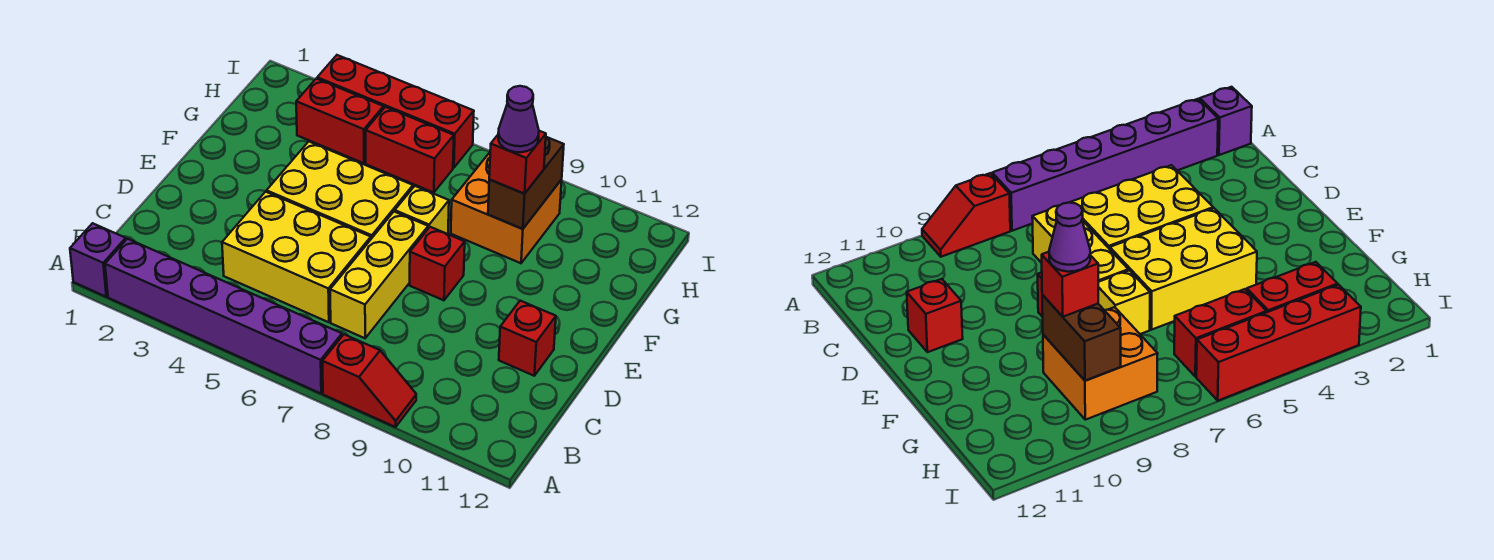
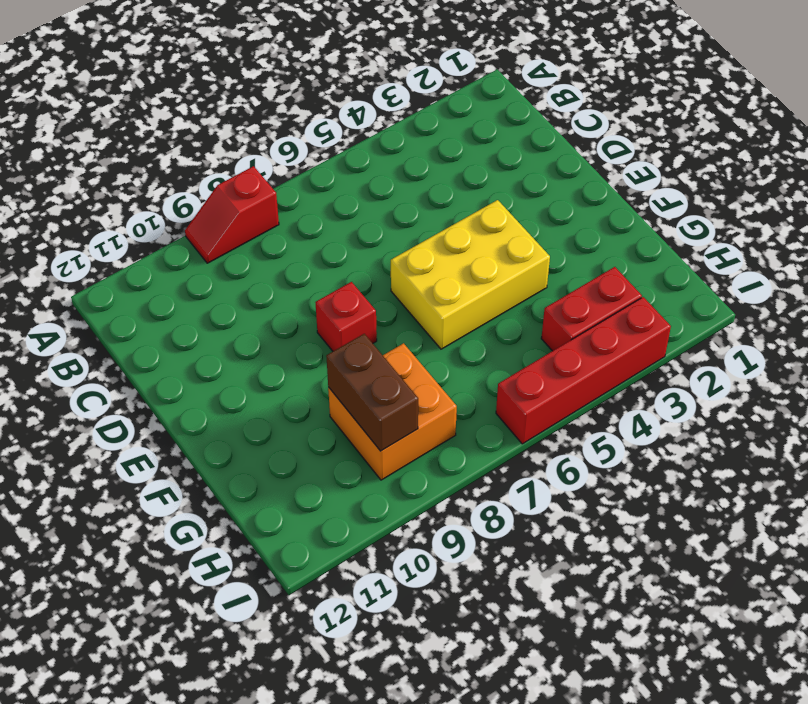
none -> purple brick A1 level 1
none -> purple brick A2:A7 level 1
none -> yellow brick C4:D6 level 1

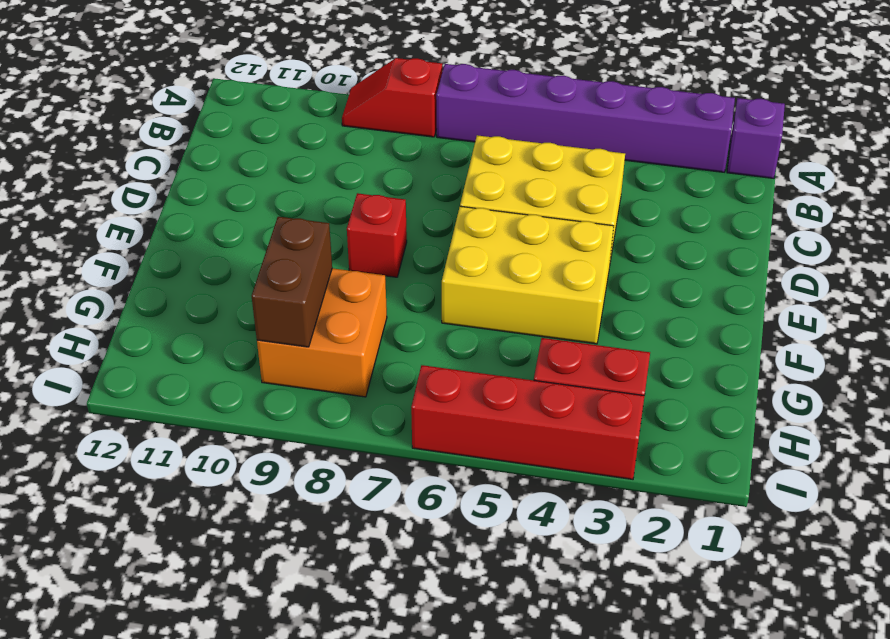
none -> yellow brick C7:E7 level 1
none -> red brick D11 level 1
none -> yellow brick F7 level 1

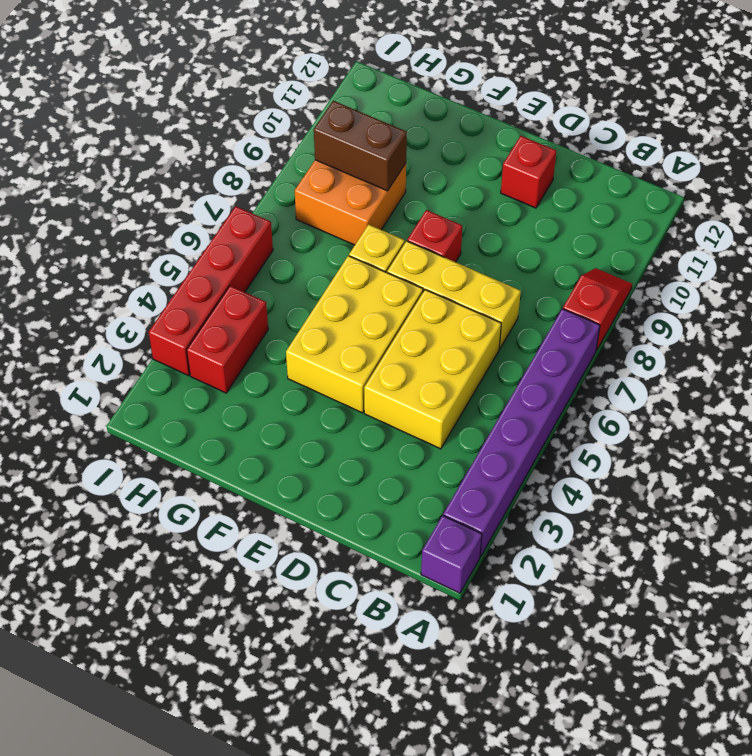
none -> red brick H5:H6 level 1
none -> red brick G9 level 3
none -> purple cone G9 level 4

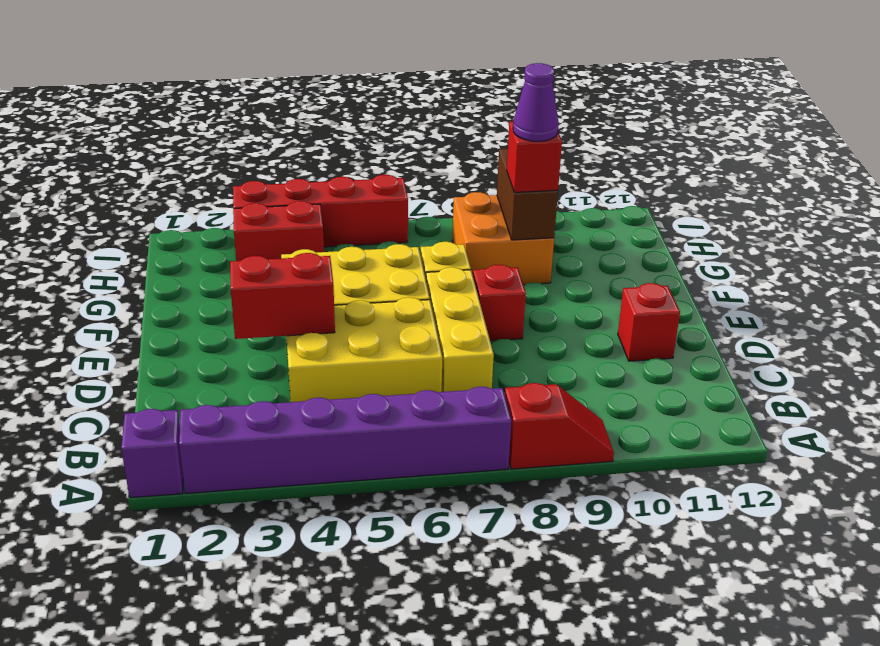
red brick D3:D4 level 2 -> red brick H5:H6 level 1

